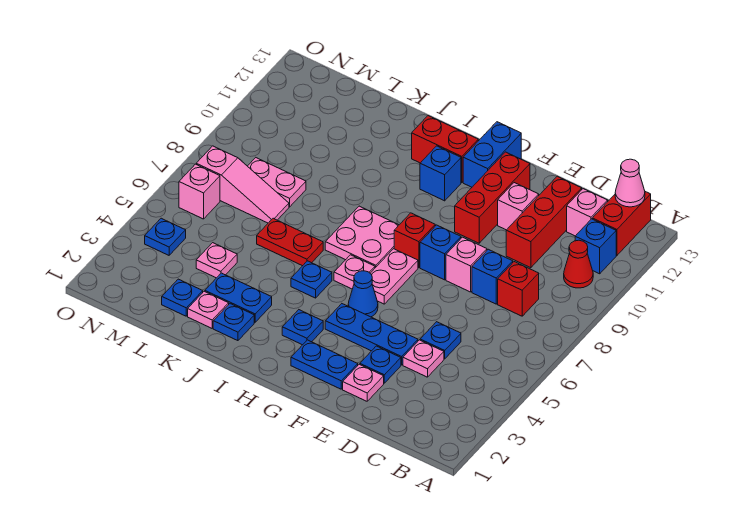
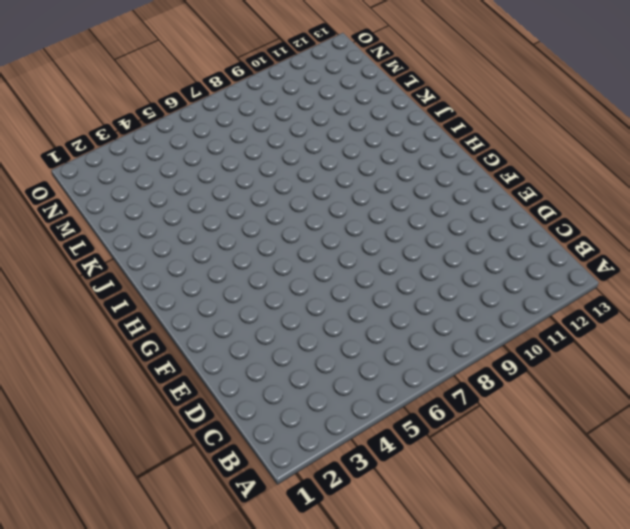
none -> red cone B10 level 1
none -> blue brick B11 level 1
none -> red brick B12:B13 level 1
none -> red brick C8 level 1

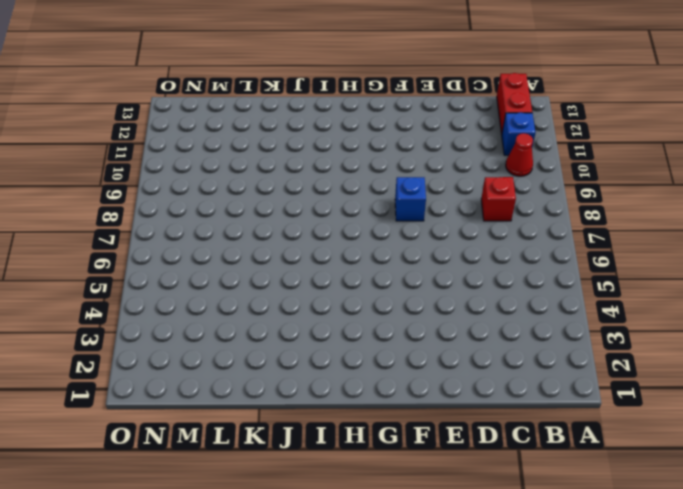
none -> pink brick C12 level 1
none -> pink plate D4 level 1
none -> blue plate D5 level 1
none -> blue brick D8 level 1

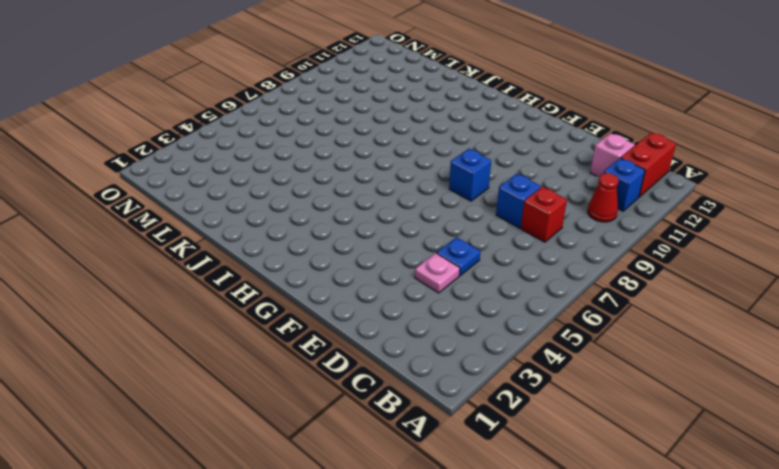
none -> red brick D10:D12 level 1
none -> pink plate E2 level 1
none -> blue plate E3 level 1
none -> blue plate E4:G4 level 1

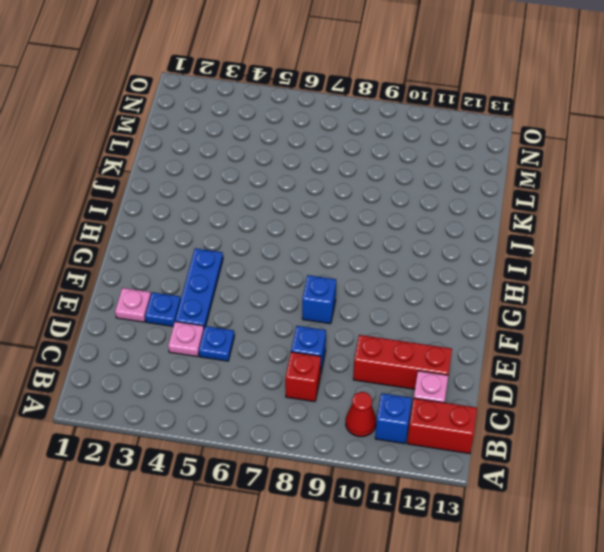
none -> pink brick E8 level 1
none -> pink brick E11 level 1
none -> blue plate F2:G2 level 1
none -> red brick F10:F12 level 1

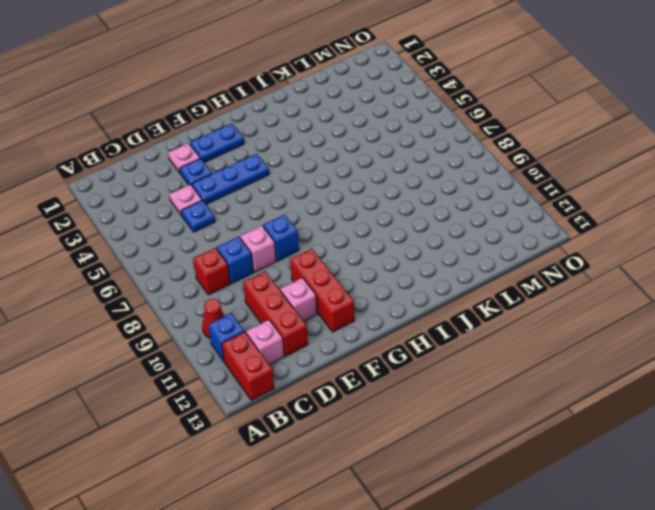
none -> blue cone G5 level 1
none -> pink plate G6:G7 level 1
none -> red brick G8 level 1
none -> blue brick G12:G13 level 1

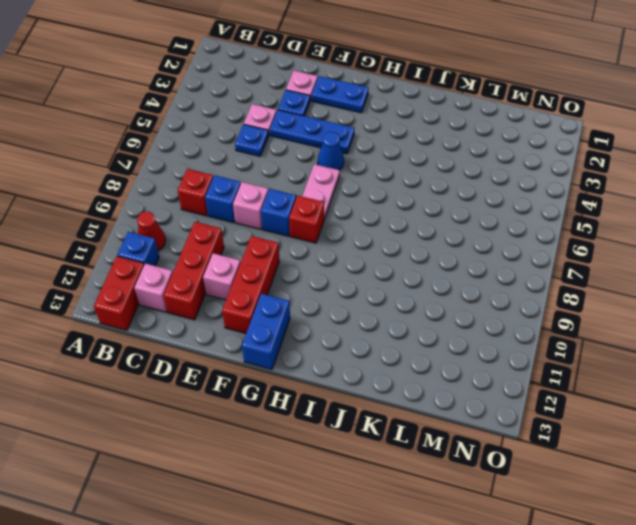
none -> blue plate H3 level 1
none -> pink plate H6 level 1
none -> pink plate H7:I8 level 1
none -> blue brick H11 level 1

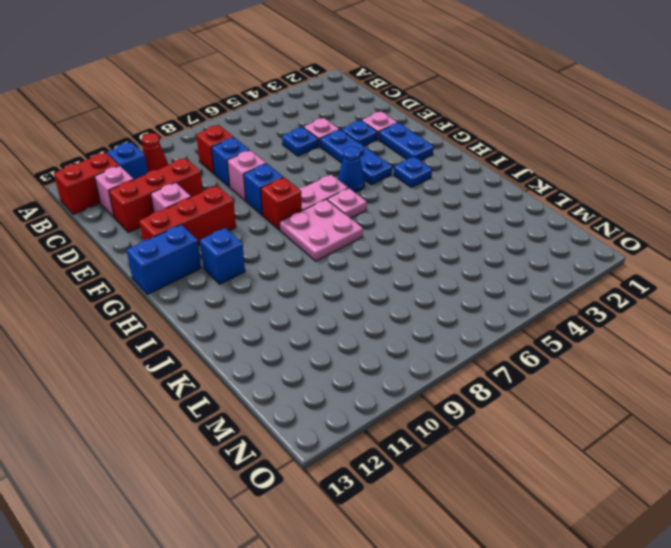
none -> red brick H12:I12 level 1
none -> blue plate I5 level 1
none -> blue plate J2 level 1
none -> blue plate J3:K3 level 1

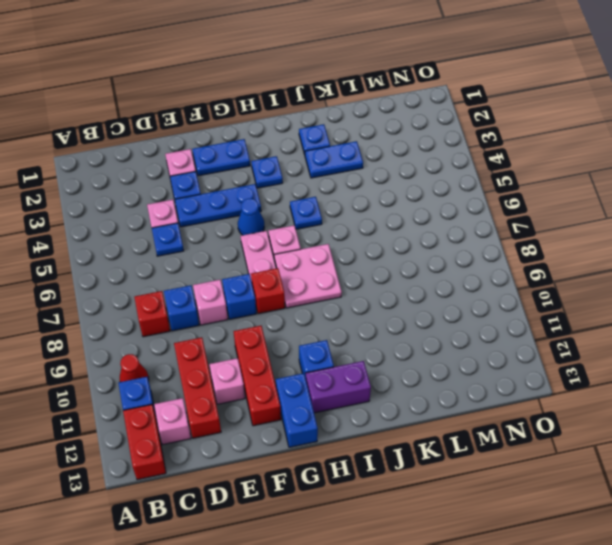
purple brick H12:I12 level 1 -> red brick H12:I12 level 1
none -> red plate J6:K6 level 1
none -> pink plate K2 level 1
none -> blue plate L2 level 1
none -> pink plate L4 level 1

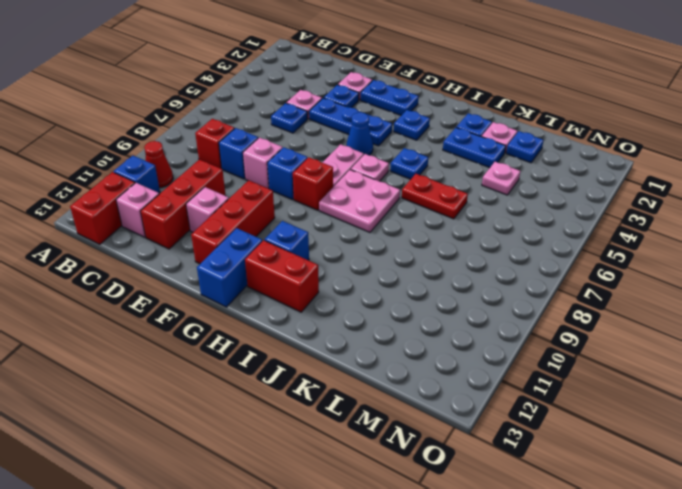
none -> pink slope L7:N7 level 1 top N
none -> pink plate L8:M8 level 1
none -> blue plate N4 level 1
none -> pink brick N6 level 1

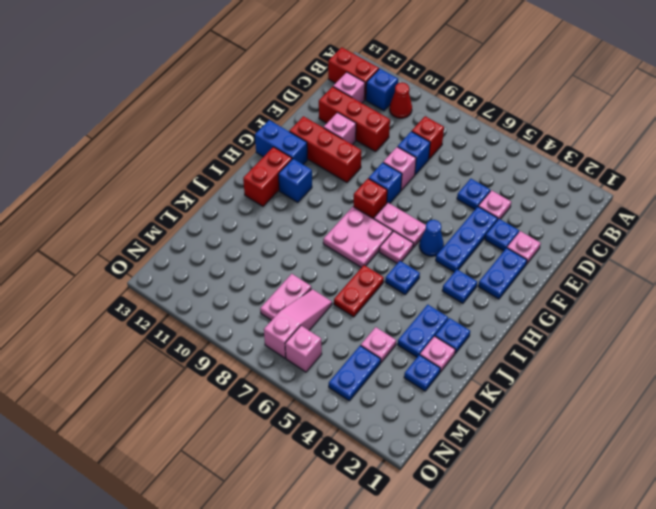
blue plate M4:N4 level 1 -> blue plate N4 level 1
none -> pink cone B13 level 2

